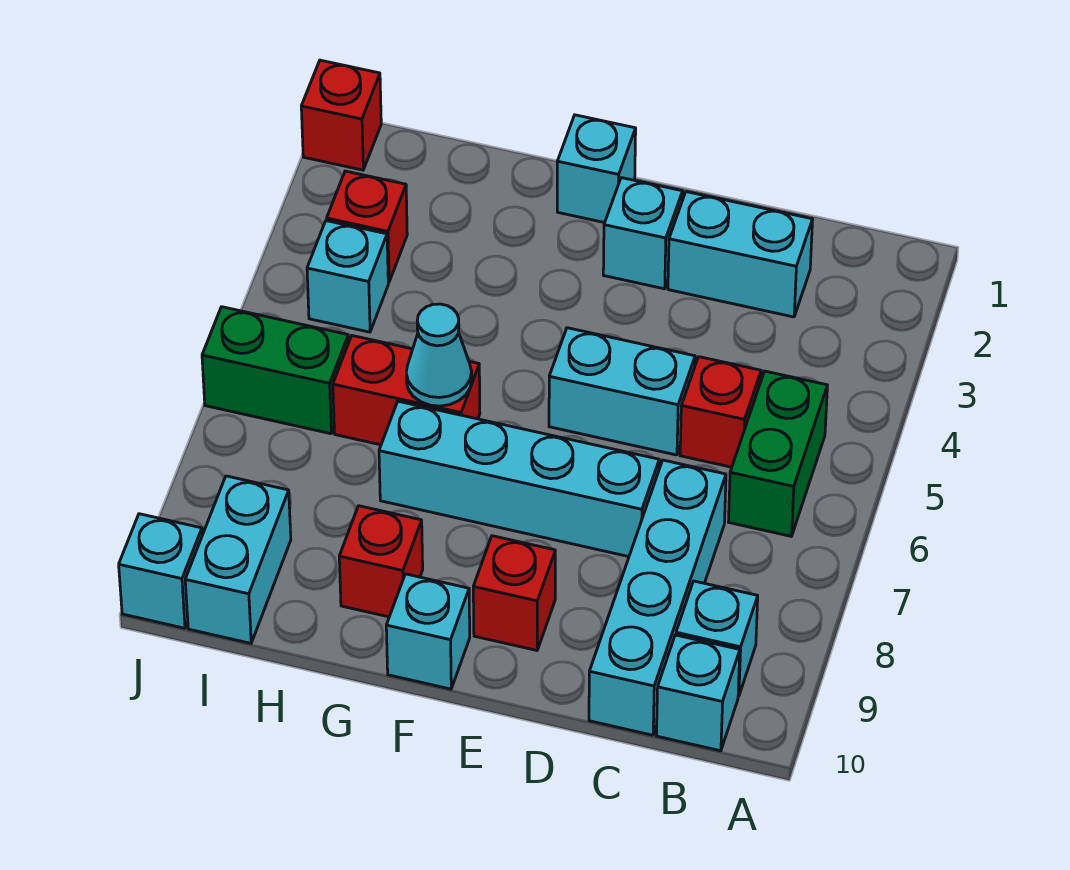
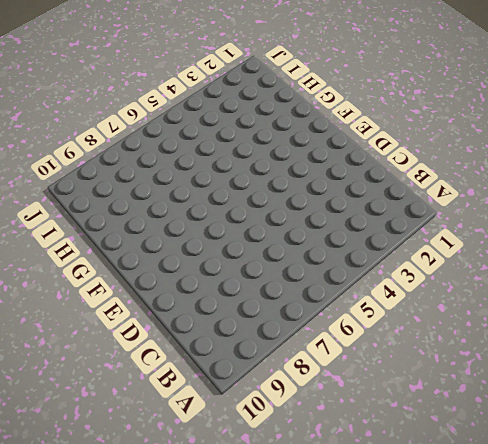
none -> green brick B5:B6 level 1
none -> cyan brick B9 level 1
none -> cyan brick B10 level 1

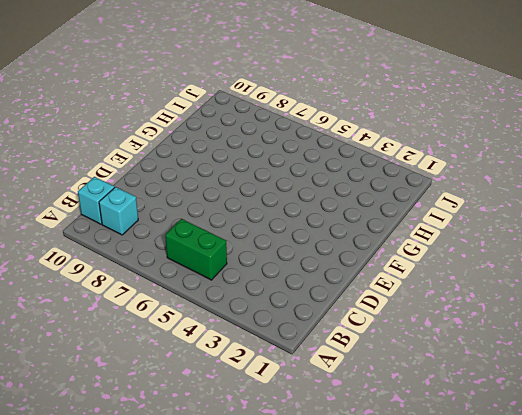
none -> cyan brick C2:D2 level 1
none -> red brick C5 level 1
none -> cyan brick C7:C10 level 1

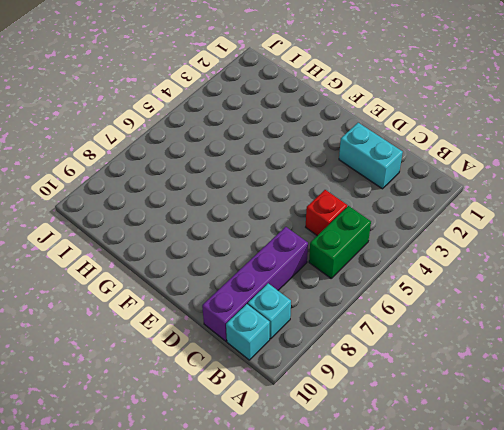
purple brick C7:C10 level 1 -> cyan brick C7:C10 level 1
none -> cyan brick D5:E5 level 1
none -> cyan brick D7:G7 level 1
none -> cyan brick E2 level 1

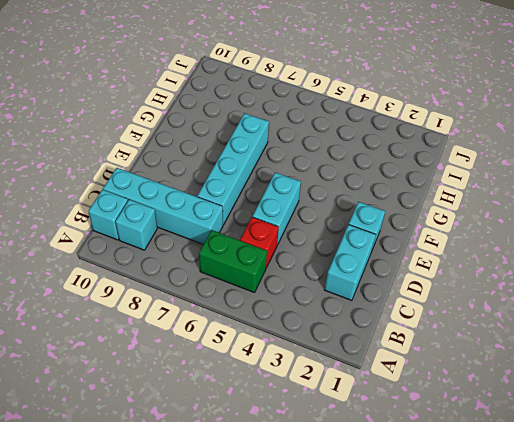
none -> red brick E9 level 1
none -> cyan brick F1 level 1
none -> cyan brick F10 level 1

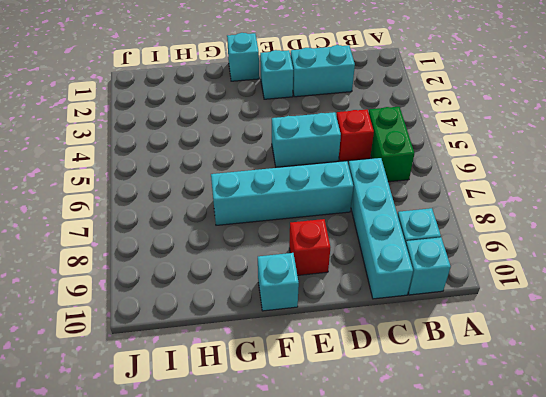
none -> red brick G6:H6 level 1
none -> red brick G9 level 1
none -> red brick I3 level 1

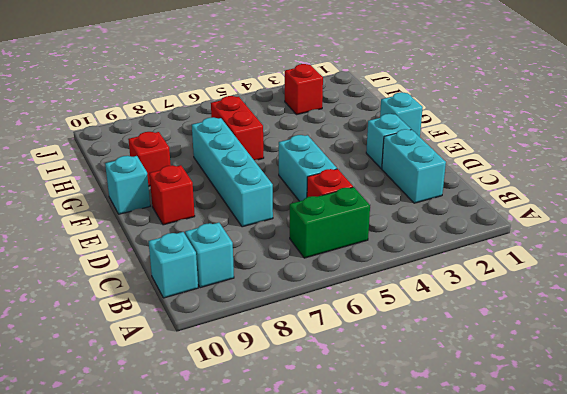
none -> cyan brick C7:C10 level 1
none -> cyan brick I4 level 1
none -> green brick I6:J6 level 1

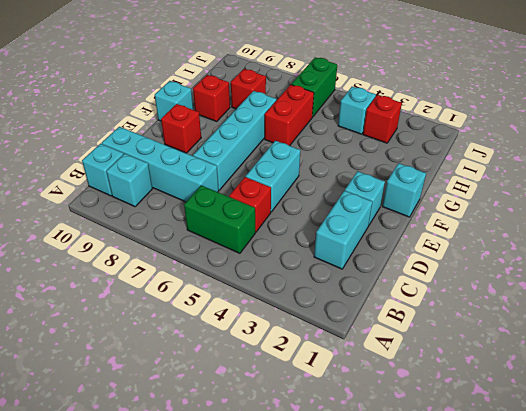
red brick H8 level 1 -> red brick J1 level 1
none -> cyan brick I9:I10 level 1
none -> cyan brick J10 level 1
none -> cyan cone G6 level 2

